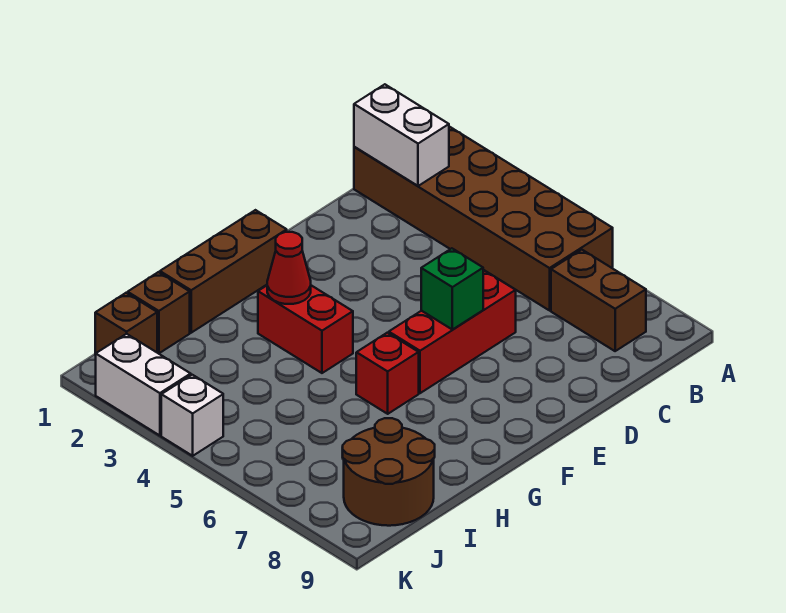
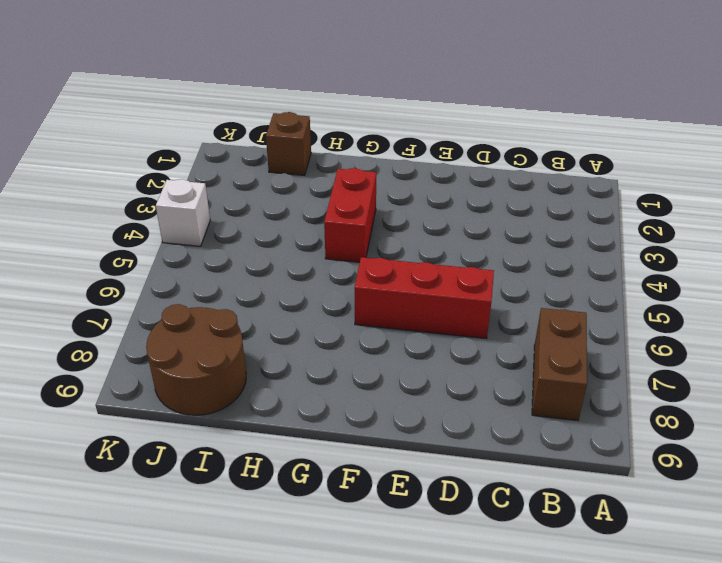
none -> brown brick A1:B6 level 1
none -> brown brick F1:H1 level 1
none -> red brick G6 level 1

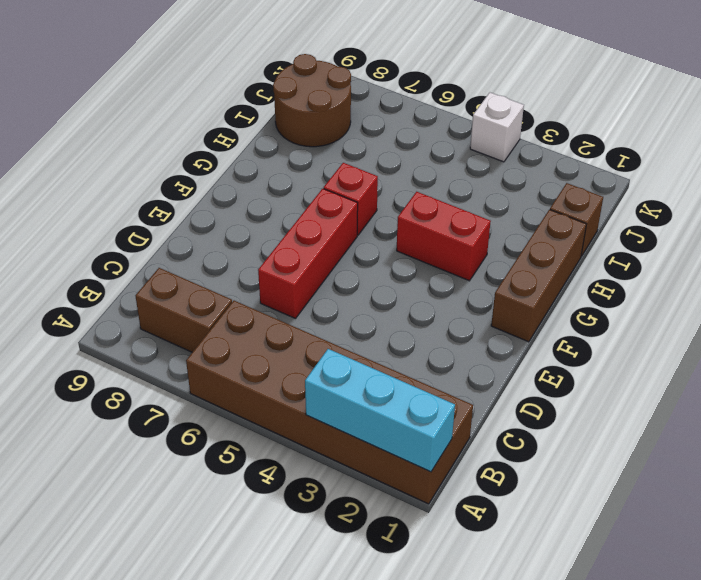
cyan brick A1:A3 level 2 -> none
none -> brown brick J1 level 1
none -> white brick K2:K3 level 1
none -> white brick B1:B2 level 2

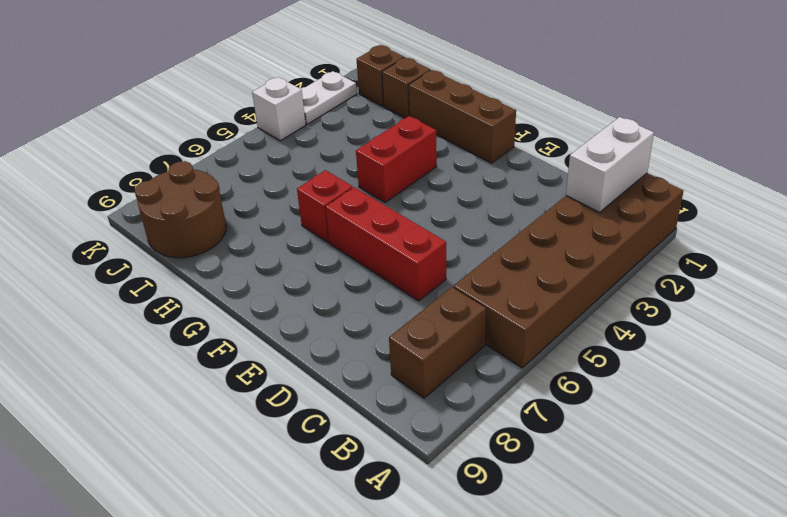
white plate K2:K3 level 1 -> white brick K2:K3 level 1
none -> green brick E6 level 2
none -> red cone G3 level 2

